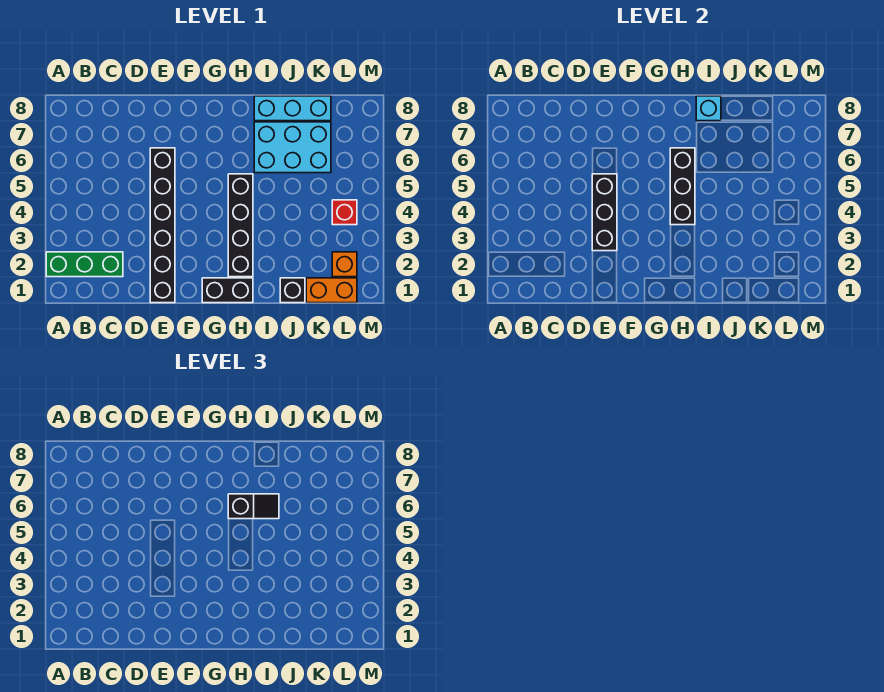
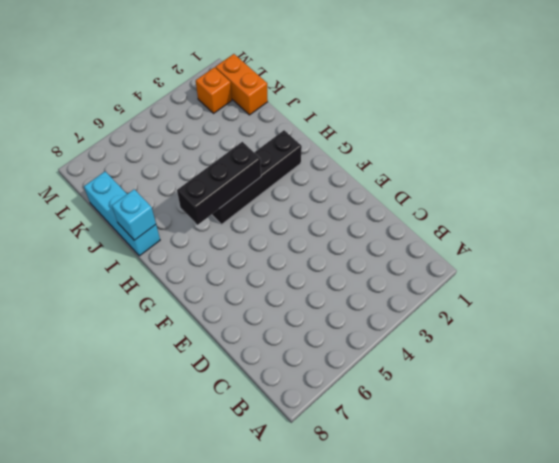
none -> green brick A2:C2 level 1
none -> black brick E1:E6 level 1
none -> black brick G1:H1 level 1

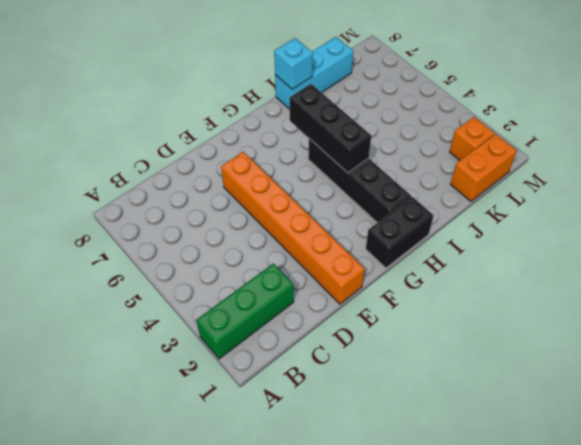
orange brick E1:E6 level 1 -> black brick E1:E6 level 1
none -> cyan brick I6:K7 level 1
none -> black brick J1 level 1
none -> red brick L4 level 1

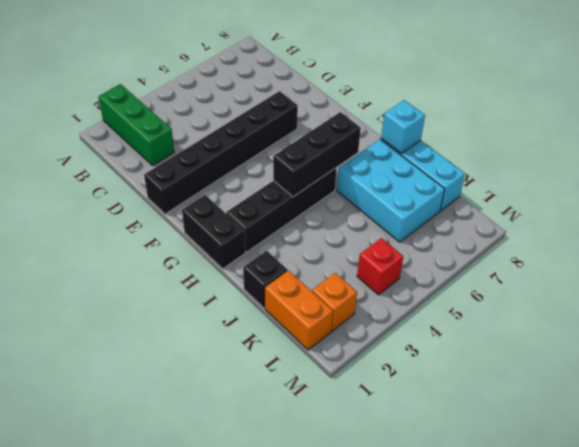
none -> black brick E3:E5 level 2
none -> black slope H6:I6 level 3 top H

